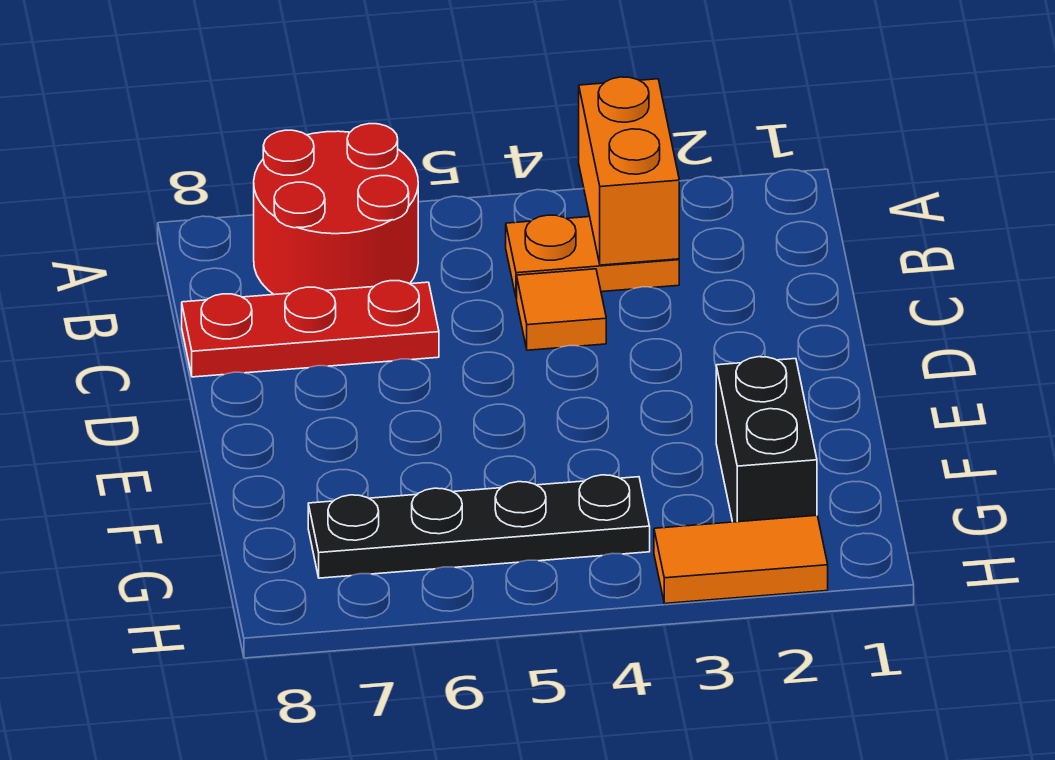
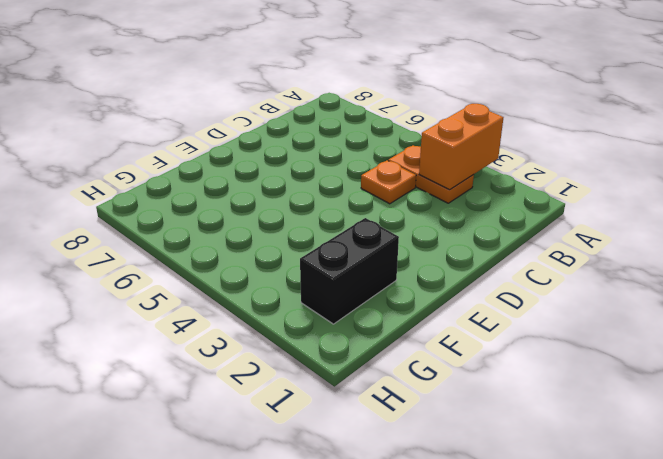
orange plate C4 level 1 -> orange tile C4 level 1
none -> red round brick A6:B7 level 1
none -> red plate C6:C8 level 1

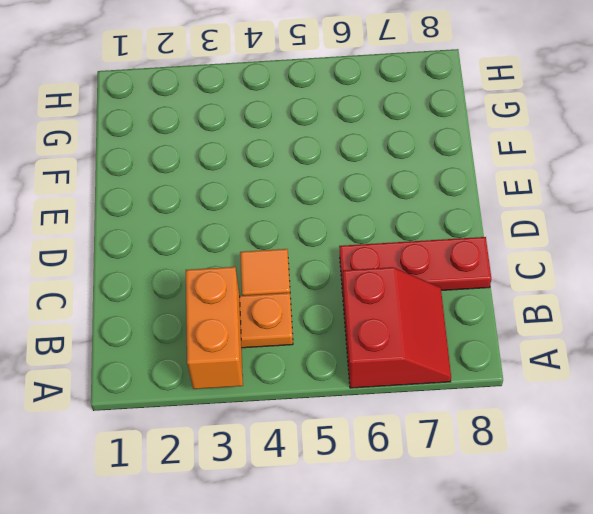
red slope A6:B7 level 1 top 6 -> red round brick A6:B7 level 1
none -> black brick F2:G2 level 1
none -> black plate G4:G7 level 1

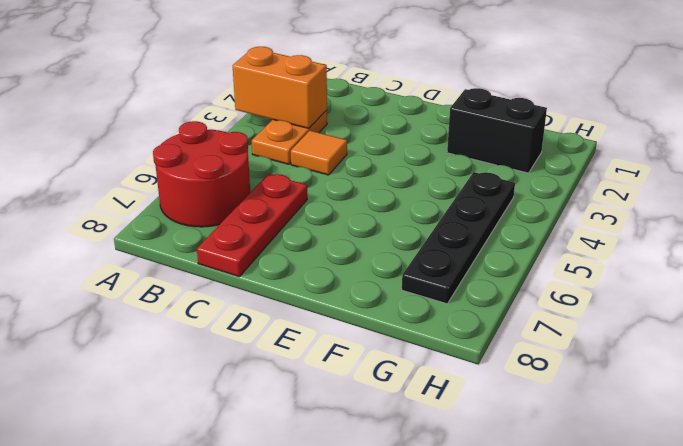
none -> orange tile H2:H3 level 1

